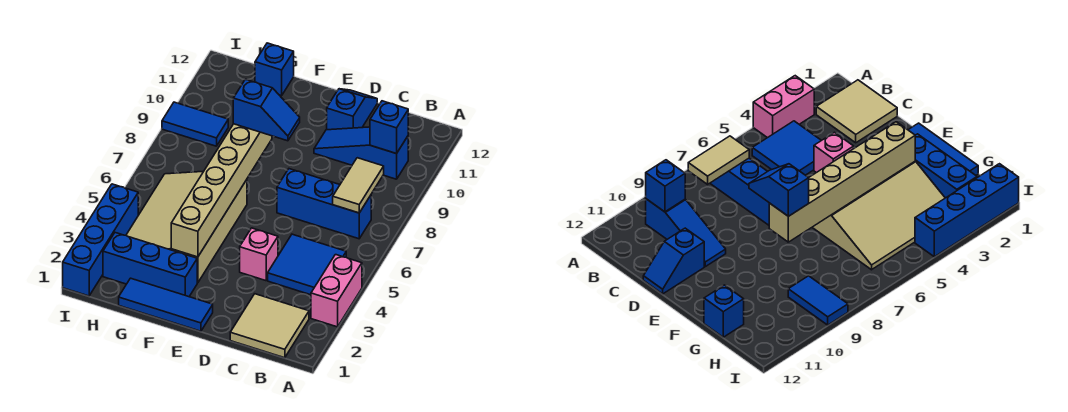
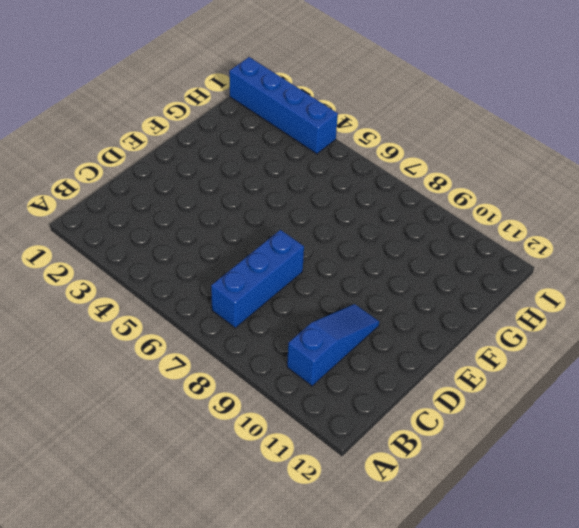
none -> pink brick A3:A4 level 1
none -> tan tile B1:C2 level 1
none -> blue tile B4:C5 level 1

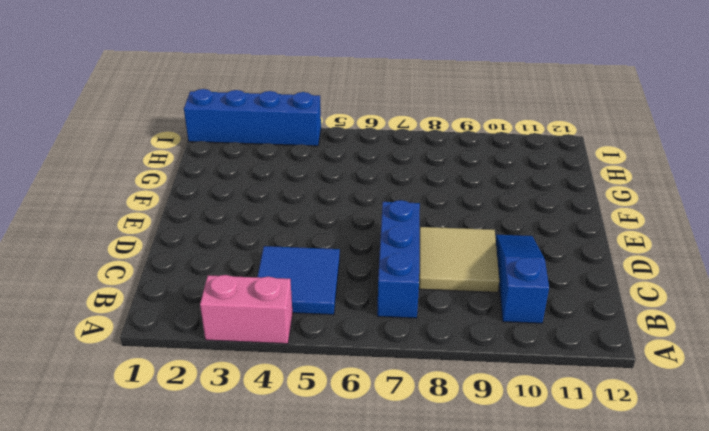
tan tile C8:D9 level 1 -> tan tile B1:C2 level 1
none -> pink brick D4 level 1
none -> blue slope D11:D12 level 1 top 11
none -> blue tile E1:G1 level 1

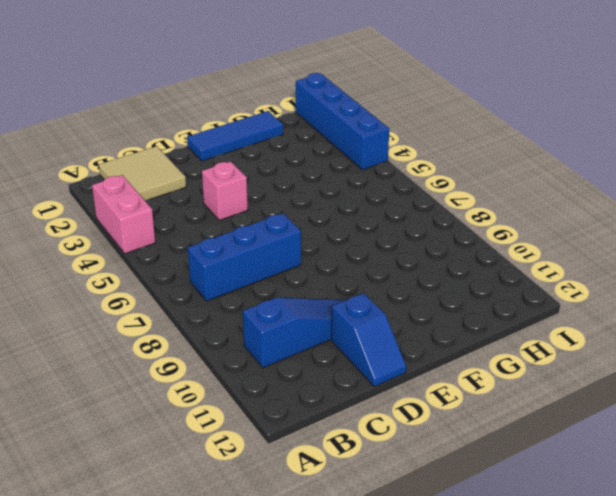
none -> blue tile B4:C5 level 1
none -> blue brick F2:H2 level 1
none -> tan slope F3:H6 level 1 top F

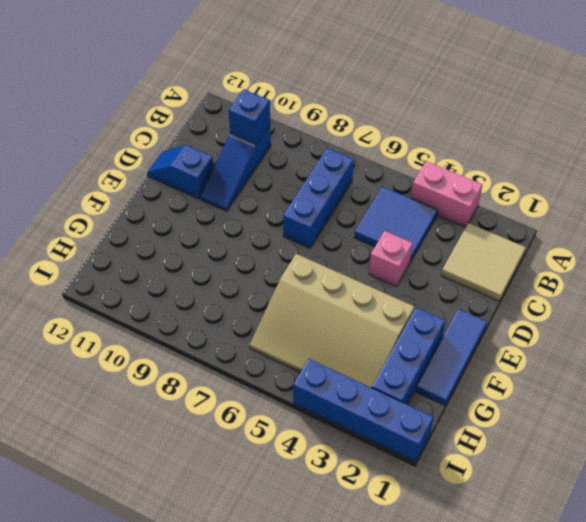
none -> blue brick G12 level 1
none -> blue tile H9:I9 level 1
none -> tan tile B7:B8 level 2

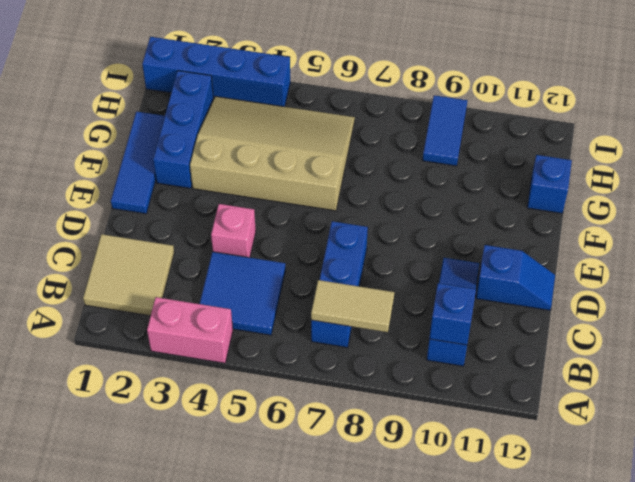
none -> tan brick F3:F8 level 2
none -> blue slope E8:F8 level 3 top F

